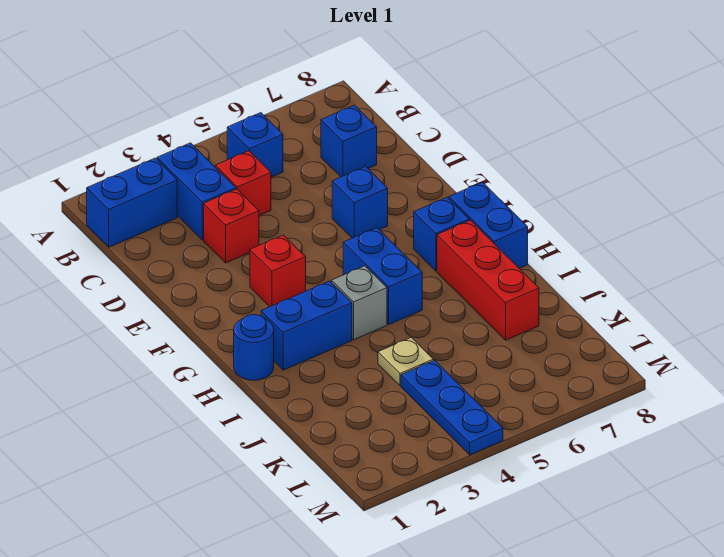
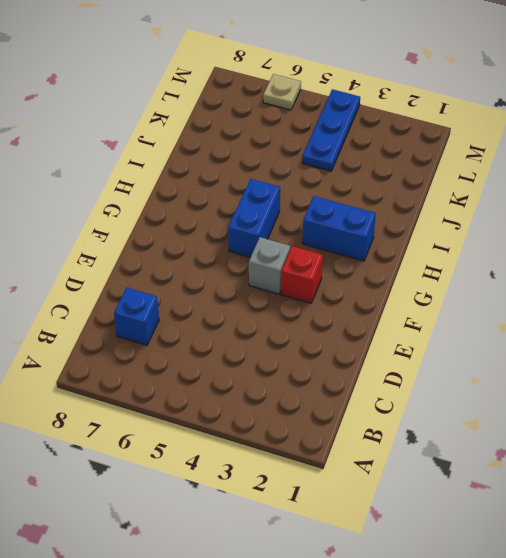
grey brick F4 level 1 -> grey brick H4 level 1
tan plate M6 level 1 -> tan plate J4 level 1
none -> blue brick B1:B2 level 1
none -> blue brick B3:C3 level 1
none -> blue brick B5 level 1

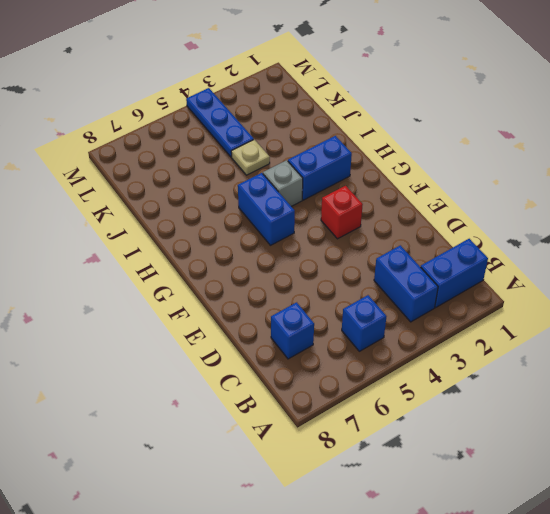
none -> red brick C4 level 1
none -> red brick D3 level 1
none -> blue brick E6 level 1

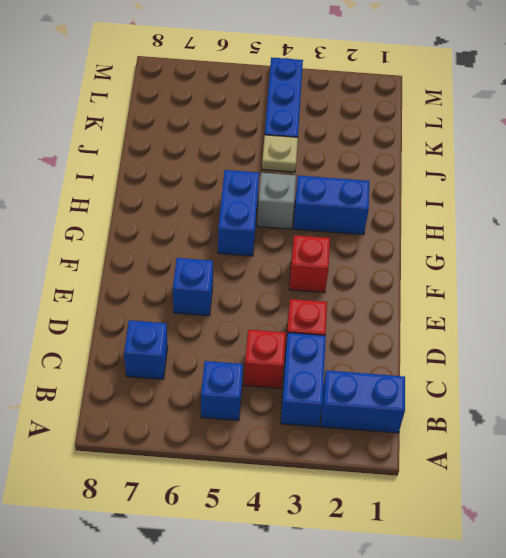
none -> blue brick G7 level 1
none -> blue brick G8:H8 level 1
none -> blue round brick H1 level 1

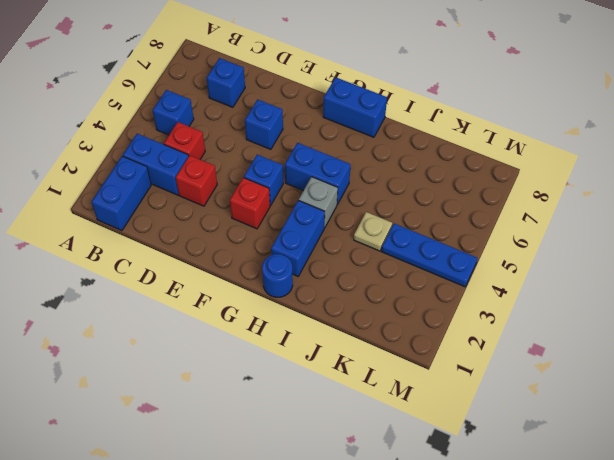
blue brick F4 level 1 -> blue brick G7 level 1
none -> red brick H7:J7 level 1

